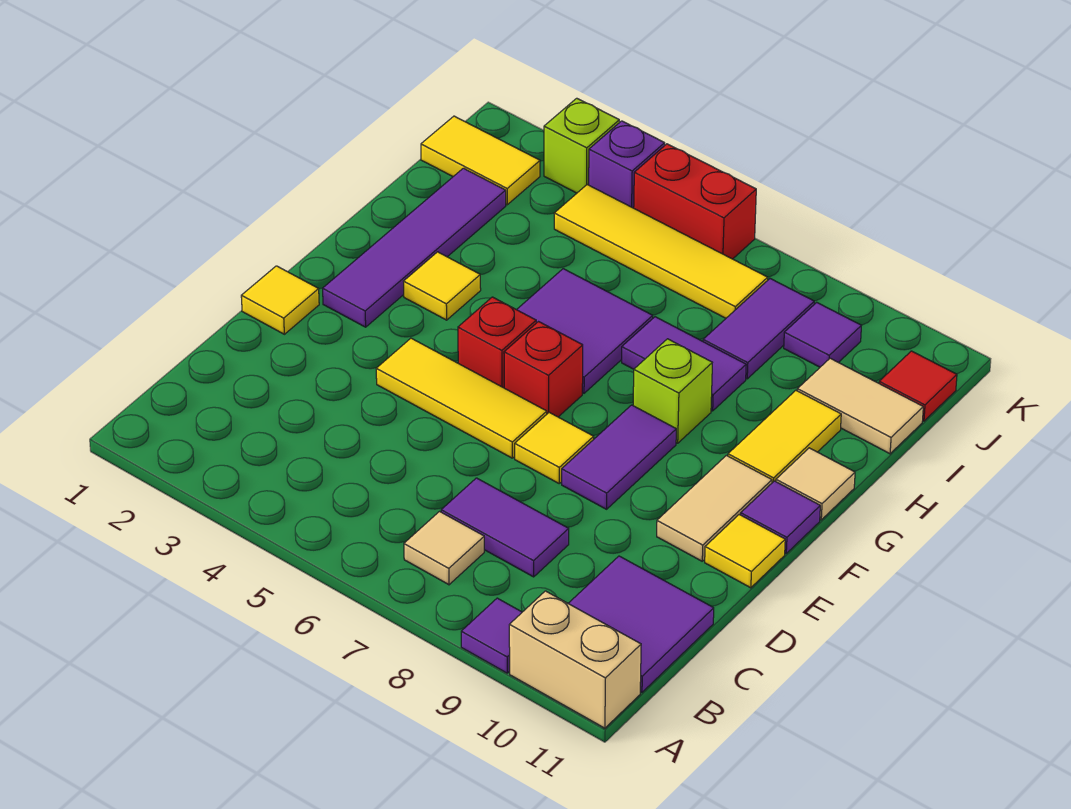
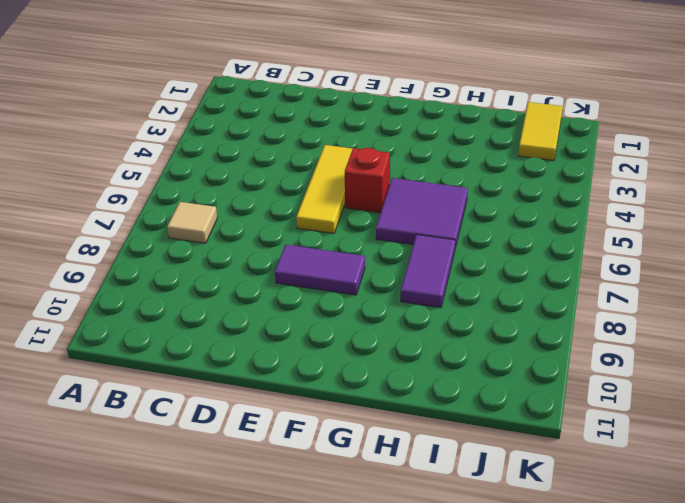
none -> purple tile A9 level 1
none -> tan brick A10:A11 level 1
none -> purple tile B10:C11 level 1
none -> purple tile C7:C8 level 1

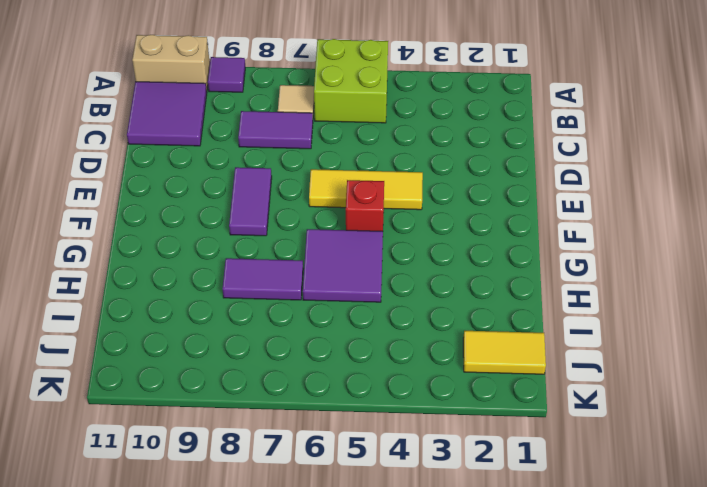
lime brick A5:B6 level 1 -> none
none -> yellow tile E1 level 1
none -> yellow tile E7 level 1
none -> tan tile E10:F10 level 1
none -> yellow tile E11 level 1

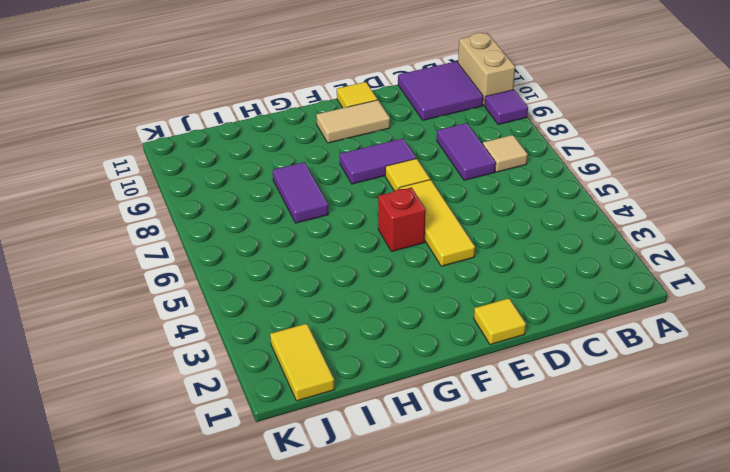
none -> purple tile F2:I2 level 1
none -> red brick F6 level 1
none -> purple tile F11 level 1
none -> yellow tile G3 level 1

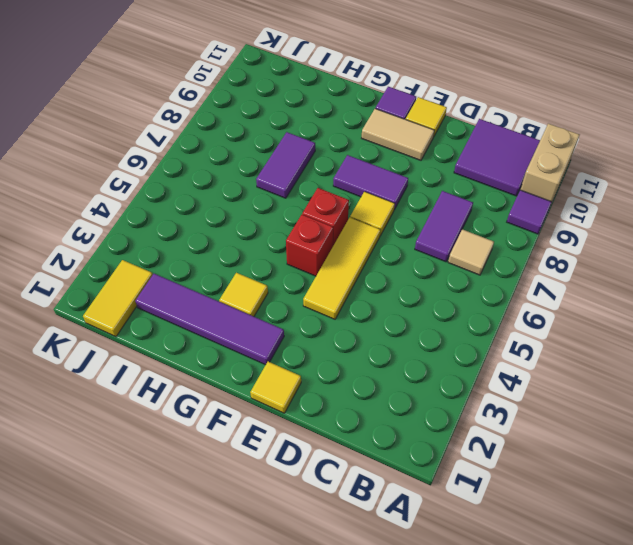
none -> purple tile G5:H6 level 1
none -> lime brick G8 level 1
none -> yellow tile G10:H10 level 1
none -> tan tile G11 level 1

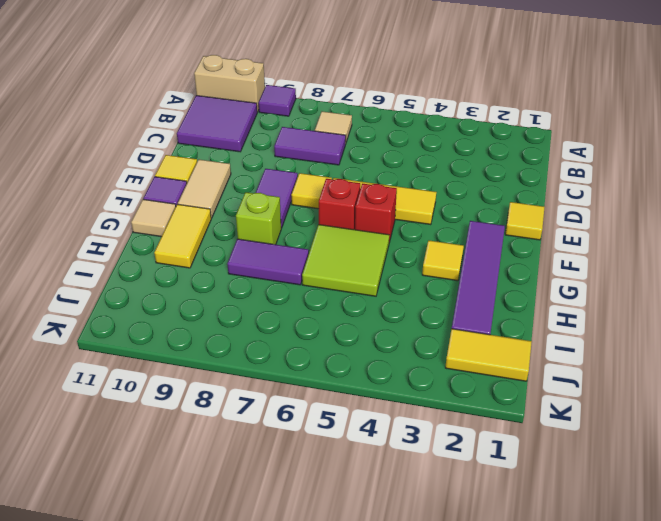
lime tile G5:H6 level 1 -> purple tile G5:H6 level 1
none -> purple tile I8:J8 level 1
none -> tan tile I10:I11 level 1
none -> yellow tile J4:J7 level 1
none -> purple tile J9 level 1

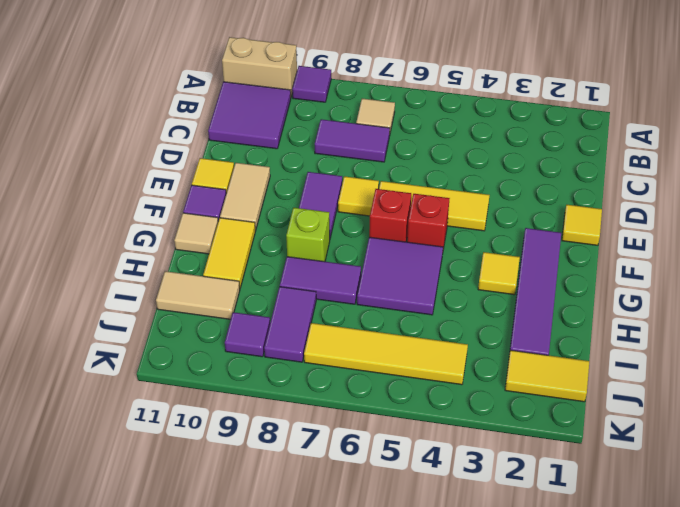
none -> red tile J11 level 1
none -> lime brick K3 level 1
none -> purple brick K4 level 1
none -> red brick K5:K6 level 1

